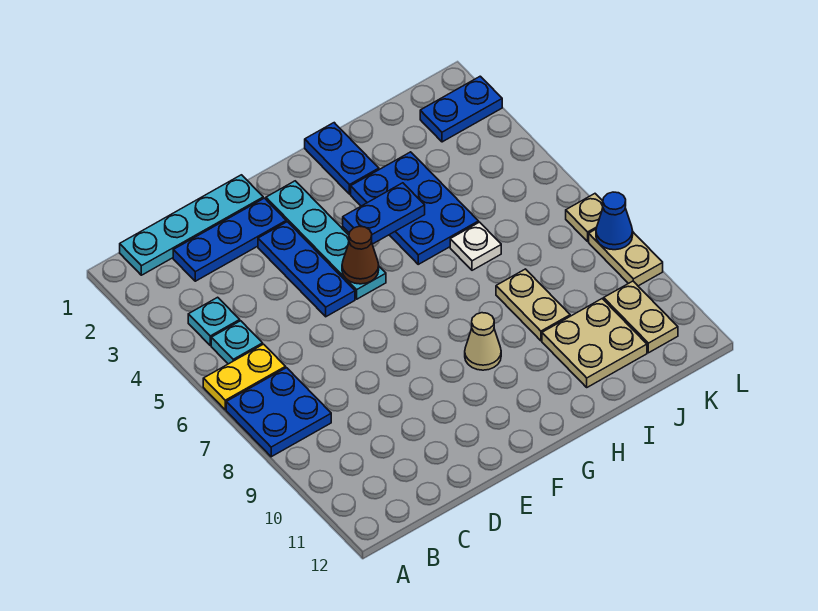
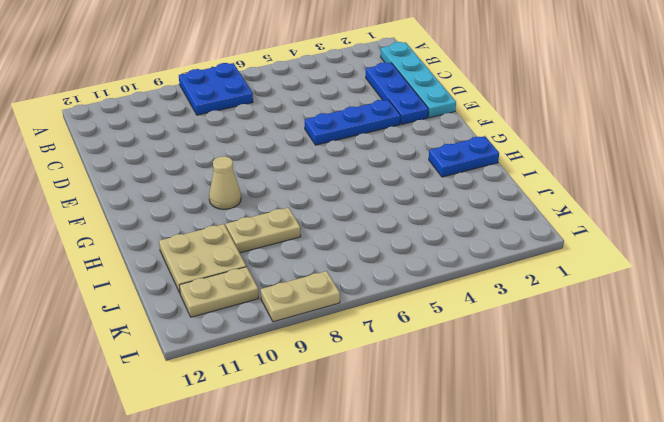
none -> yellow plate A6:B6 level 1
none -> cyan plate B4 level 1
none -> cyan plate B5 level 1

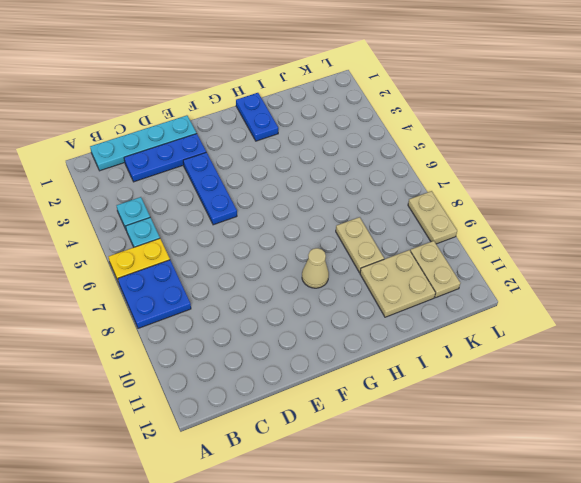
none -> cyan plate F2:F5 level 1
none -> blue plate H3:I5 level 1
none -> white plate I6 level 1

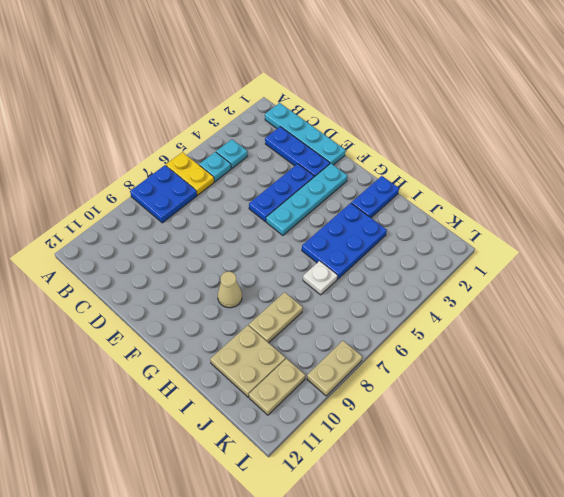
none -> blue plate K2:L2 level 1
none -> tan plate L7 level 1
none -> brown cone F5 level 2

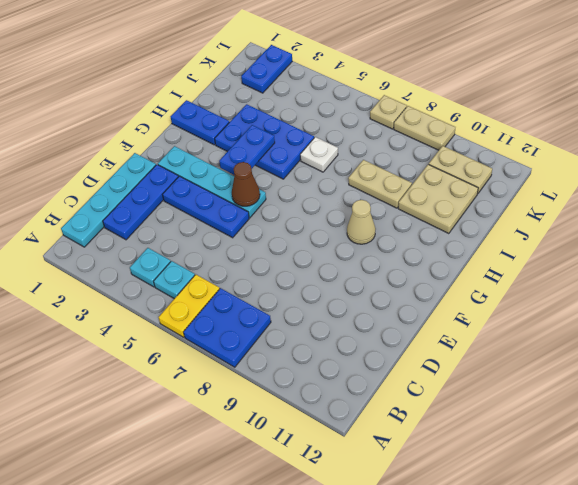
none -> blue cone L8 level 2

